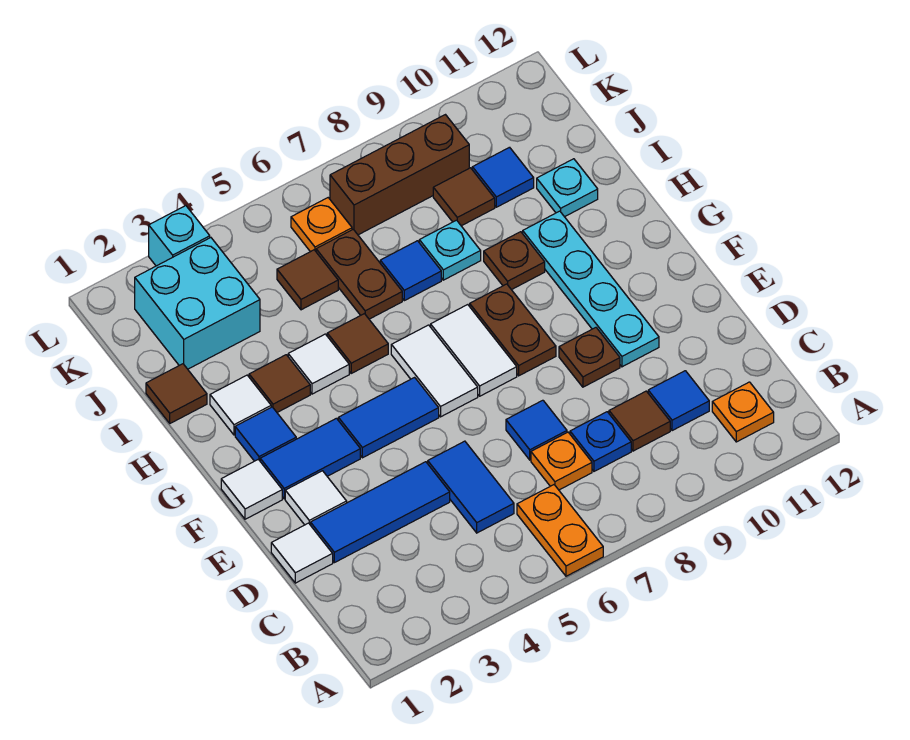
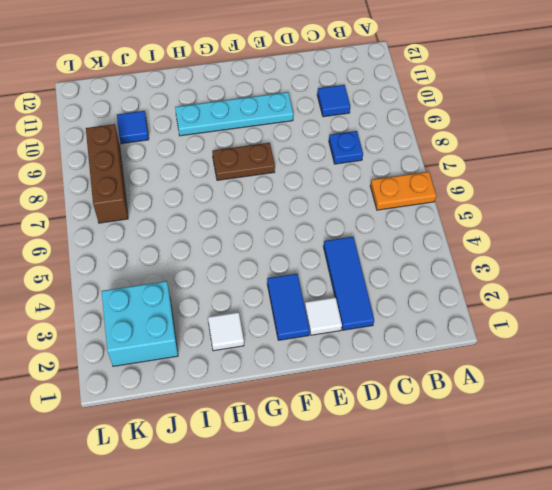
none -> orange plate B11 level 1
none -> blue tile C5:D5 level 1
none -> orange plate C7 level 1
none -> brown tile C9 level 1

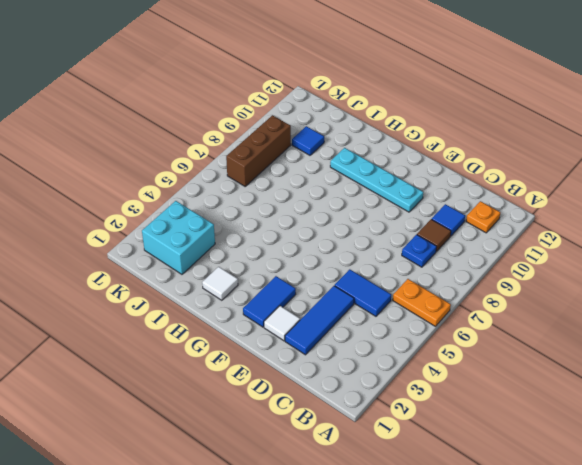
none -> orange plate C7 level 1
none -> white tile D1 level 1
none -> blue tile D7 level 1
none -> brown plate E9 level 1

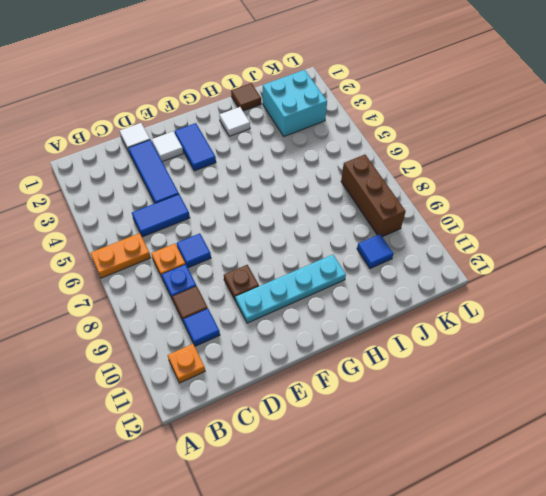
none -> white tile F1 level 1
none -> blue tile F4:F5 level 1
none -> white tile F6:G6 level 1
none -> white tile F7:G7 level 1

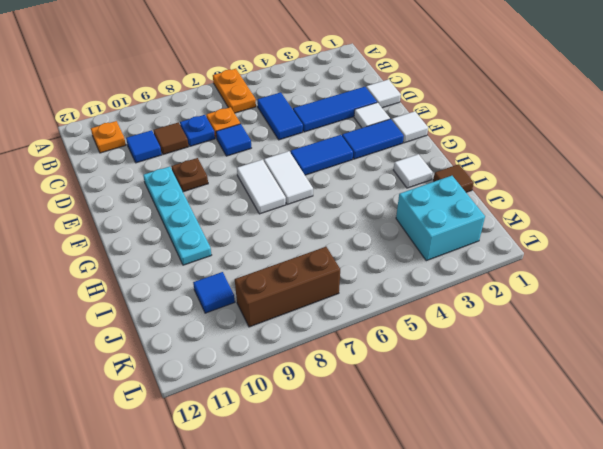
none -> brown plate F8:G8 level 1
none -> blue tile G2 level 1
none -> brown tile H3 level 1
none -> white tile H4 level 1

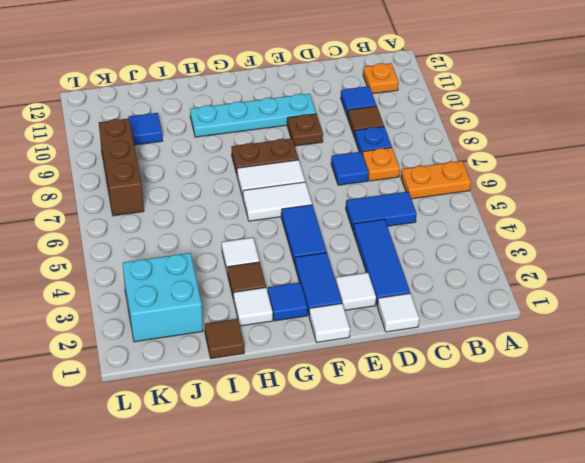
none -> brown tile H5 level 1
none -> brown plate H9 level 1
none -> brown plate I6:J6 level 1
none -> blue tile I7 level 1

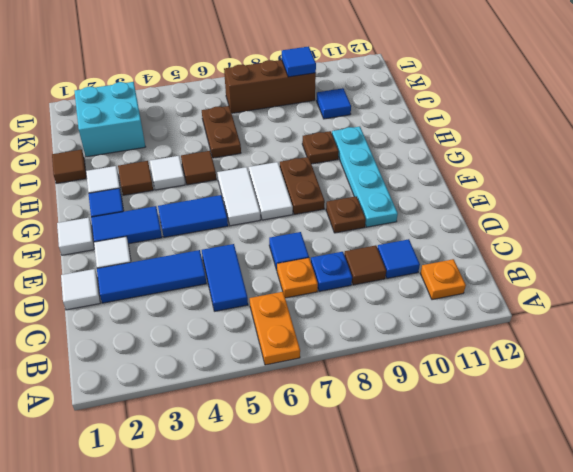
blue tile K9 level 2 -> blue tile I7 level 1
none -> cyan plate I8 level 1
none -> cyan plate I11 level 1
none -> brown tile J5 level 1
none -> brown tile J9 level 1

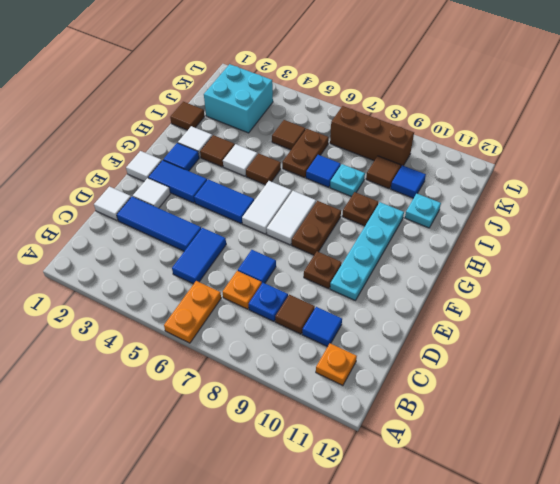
none -> orange plate K6 level 1
none -> cyan brick L3 level 1

